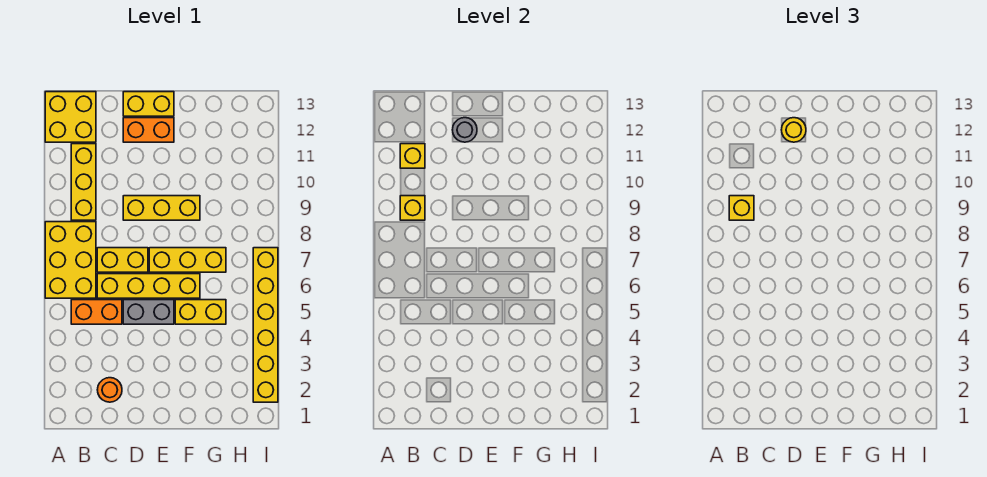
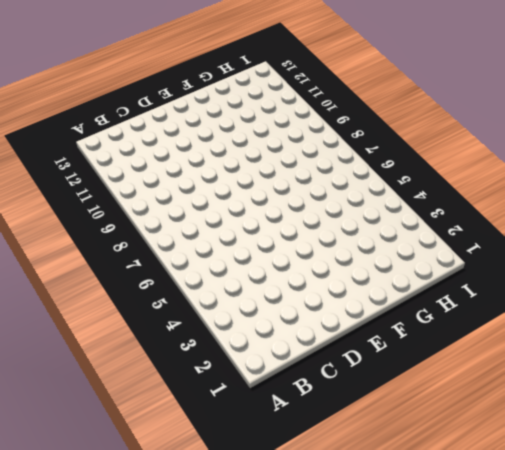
none -> yellow brick A6:B8 level 1
none -> yellow brick A12:B13 level 1
none -> orange brick B5:C5 level 1

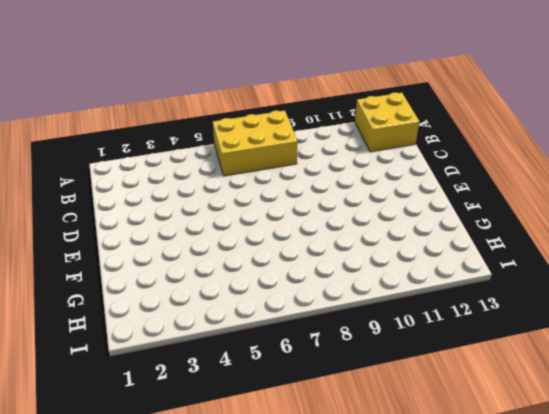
none -> orange brick B5:C5 level 1
none -> yellow brick B9:B11 level 1
none -> orange round brick C2 level 1

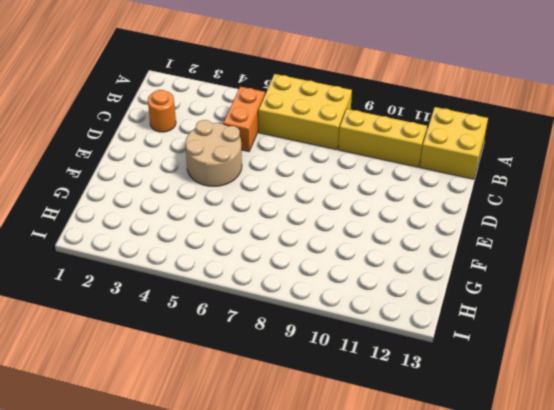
tan round brick D4:E5 level 1 -> grey brick D5:E5 level 1
none -> yellow brick C6:F6 level 1
none -> yellow brick C7:D7 level 1
none -> yellow brick D9:F9 level 1

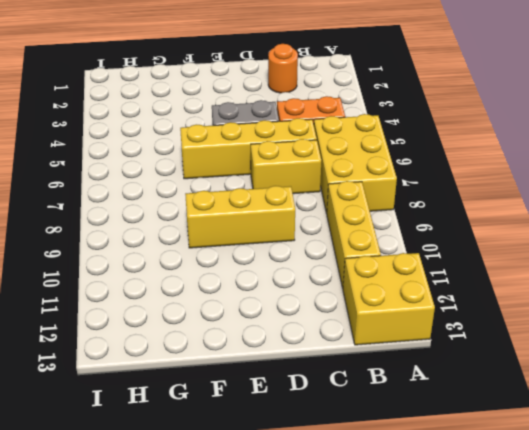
none -> orange brick D12:E12 level 1
none -> yellow brick D13:E13 level 1
none -> yellow brick E7:G7 level 1

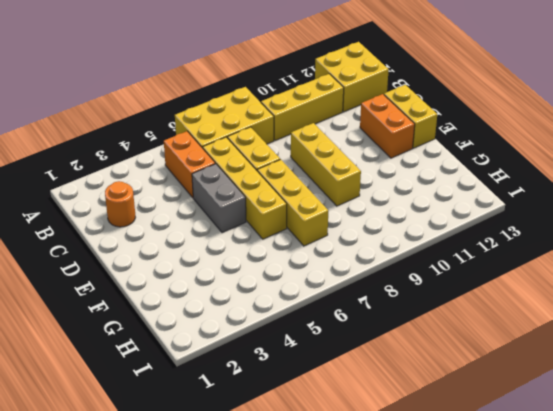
none -> yellow brick F5:G5 level 1
none -> yellow brick I2:I7 level 1
none -> yellow brick B9 level 2

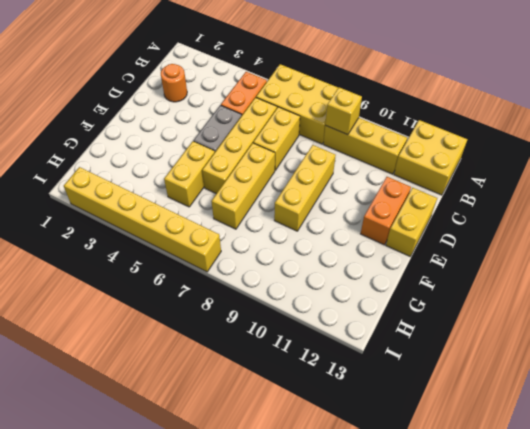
none -> yellow brick B11 level 2
none -> grey round brick D12 level 2
none -> yellow brick B9 level 3

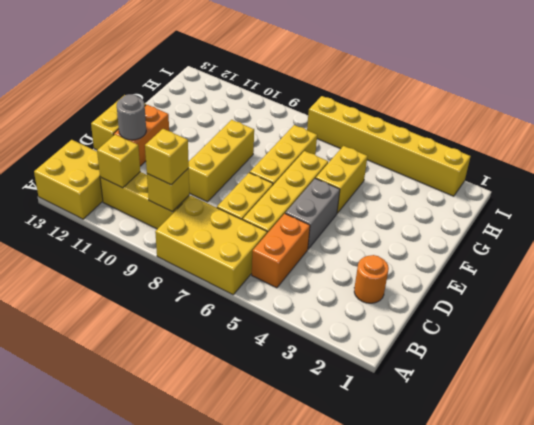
none -> yellow round brick D12 level 3

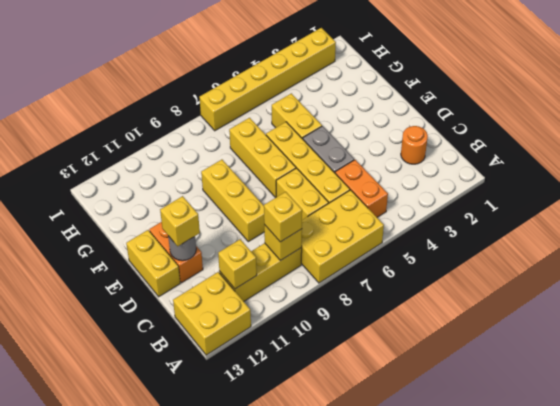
yellow brick D12 level 3 -> yellow round brick D12 level 3

